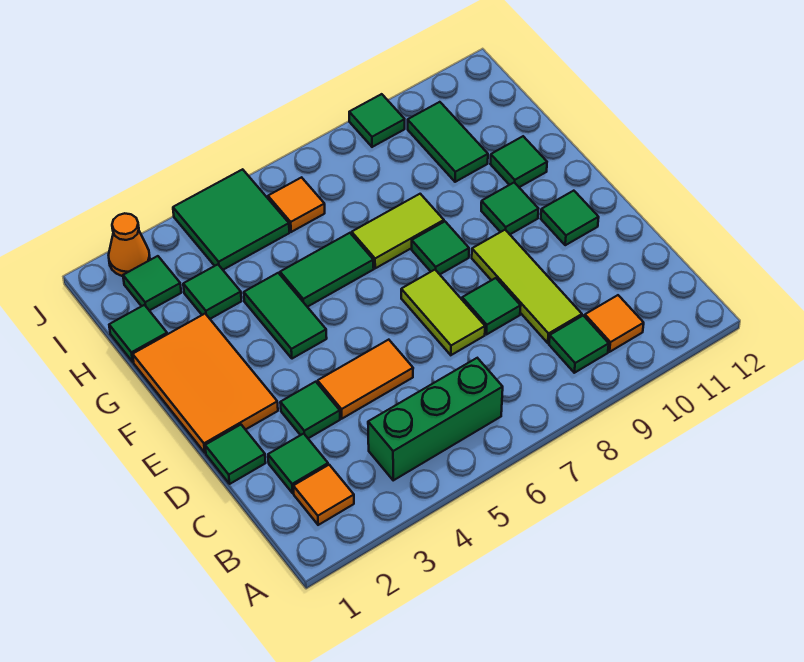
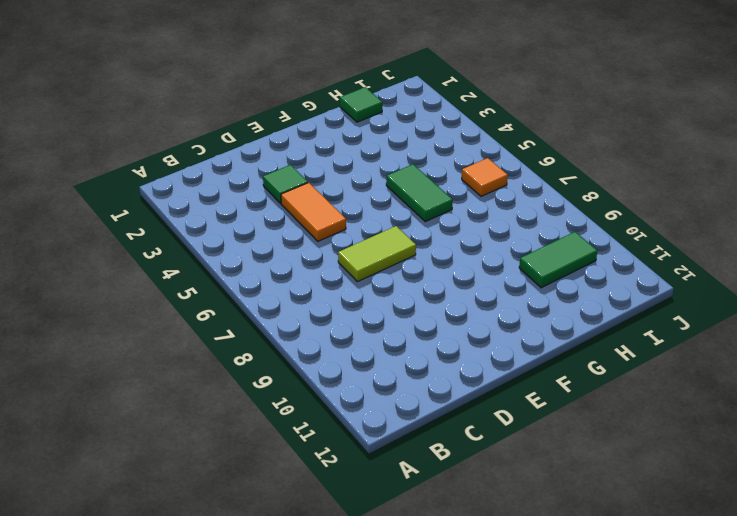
none -> orange tile B2 level 1
none -> green brick B4:B6 level 1
none -> green tile B9 level 1

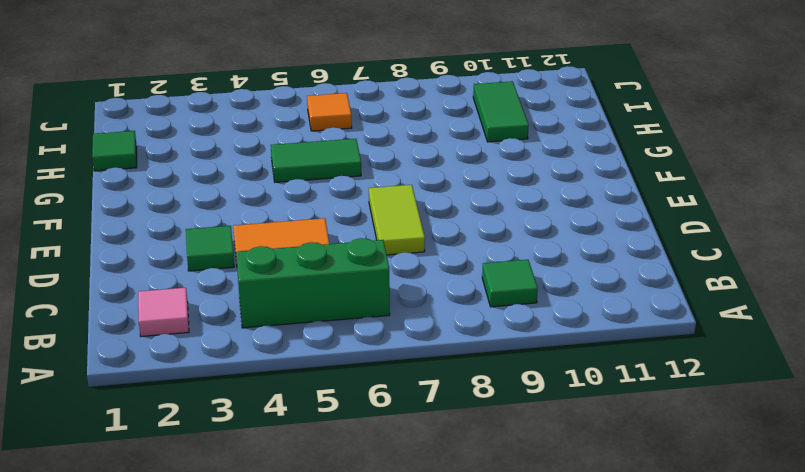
pink tile B2 level 1 -> orange tile B2 level 1
none -> orange tile B10 level 1
none -> green tile C2 level 1
none -> lime tile C9:E9 level 1

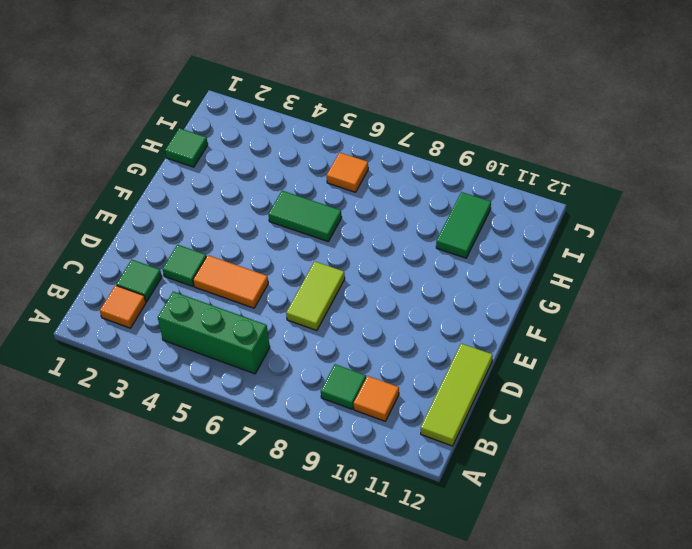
lime tile B12:D12 level 1 -> lime tile C9:E9 level 1
none -> green tile D1 level 1
none -> green tile D8 level 1
none -> orange tile E1:G2 level 1

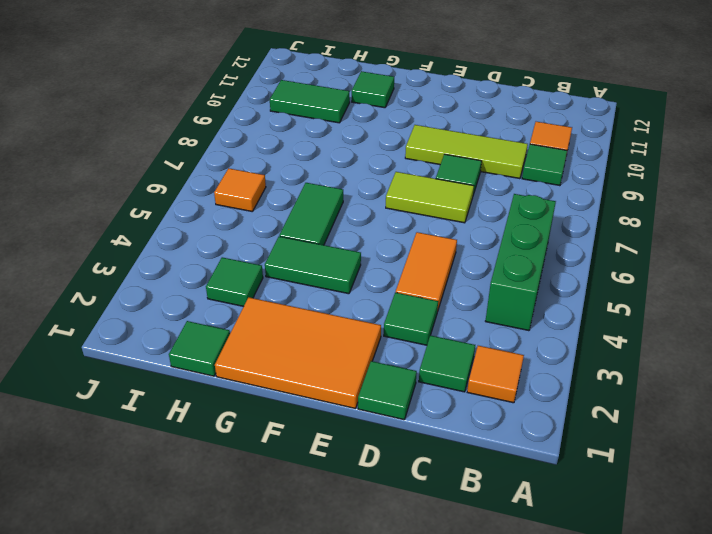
none -> green tile E11 level 1
none -> green tile F8 level 1
none -> green tile F10 level 1

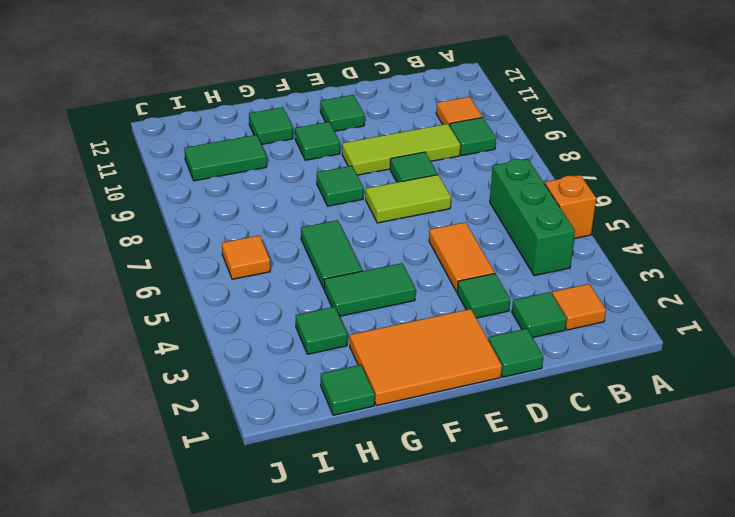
orange brick A5 level 1 -> none
none -> lime tile G7:G8 level 1
none -> green tile I2 level 1
none -> green tile I4:J5 level 1

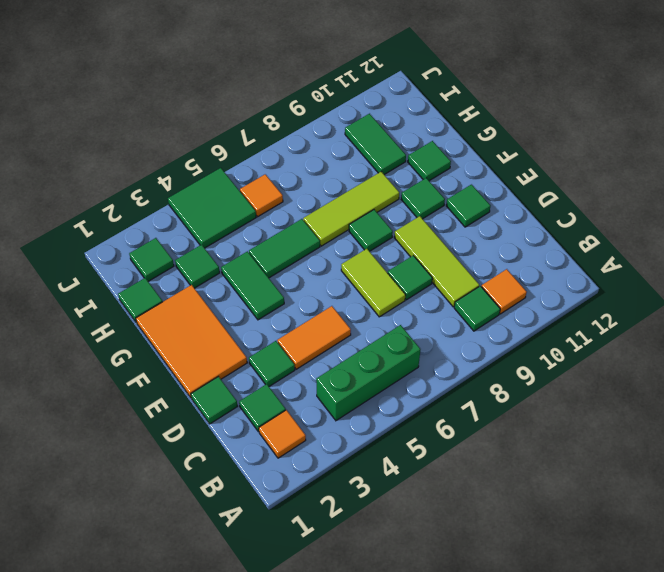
lime tile G7:G9 level 1 -> lime tile G7:G8 level 1
none -> orange cone J2 level 1
none -> green tile J9 level 1

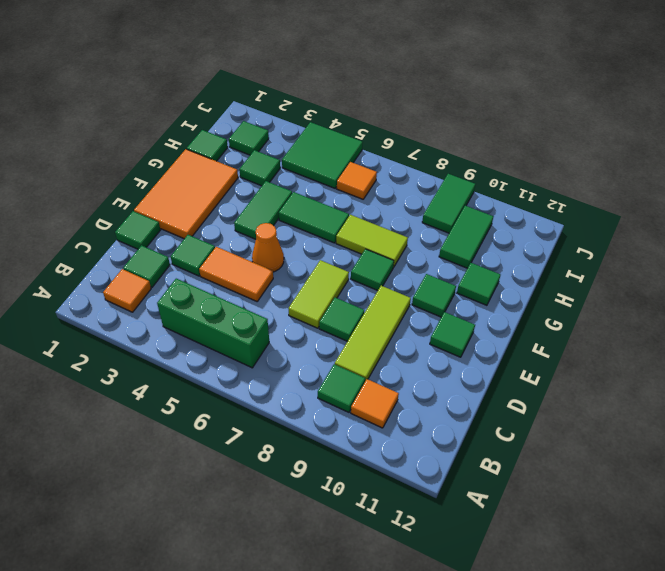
orange cone E5 level 1 -> orange cone J2 level 1
green tile I9:J9 level 1 -> green tile J9 level 1

